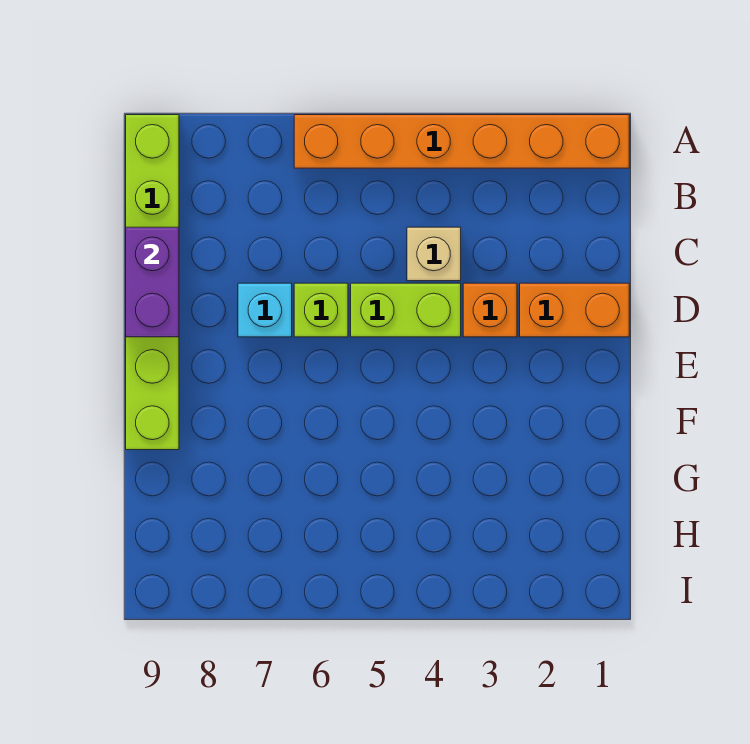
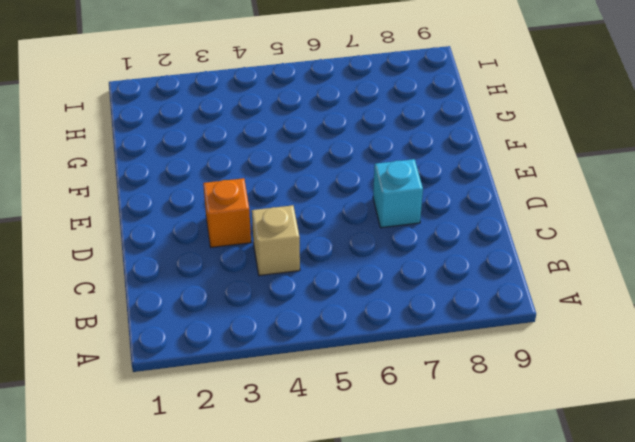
none -> orange brick A1:A6 level 1
none -> lime brick A9:F9 level 1

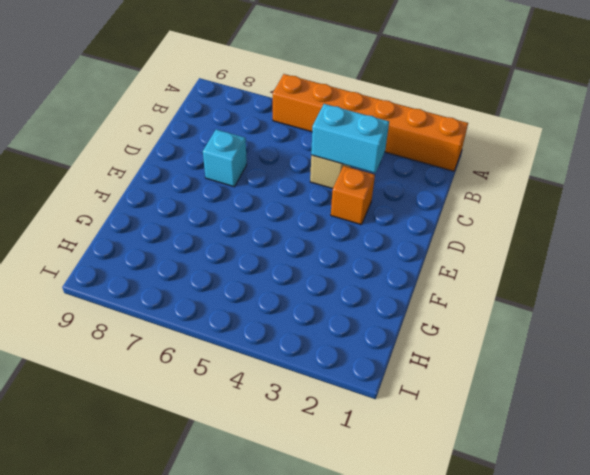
cyan brick C3:C4 level 2 -> none
none -> lime brick A9:F9 level 1
none -> orange brick D1:D2 level 1

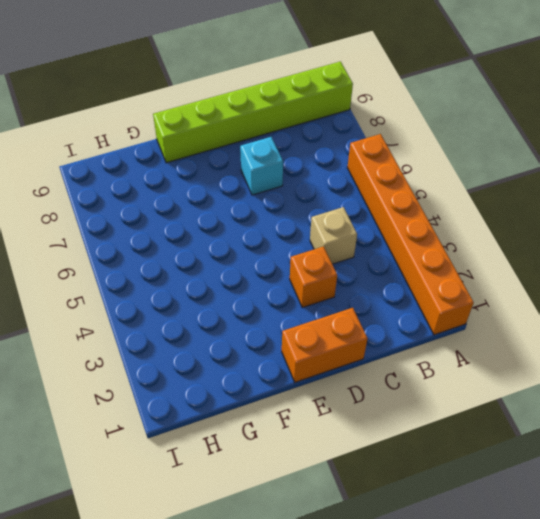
orange brick D1:E1 level 1 -> orange brick D1:D2 level 1
none -> lime brick D4:D5 level 1
none -> lime brick D6 level 1

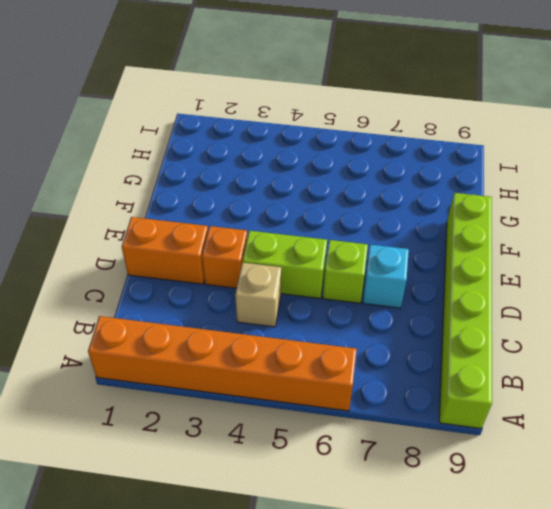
none -> purple brick C9:D9 level 2

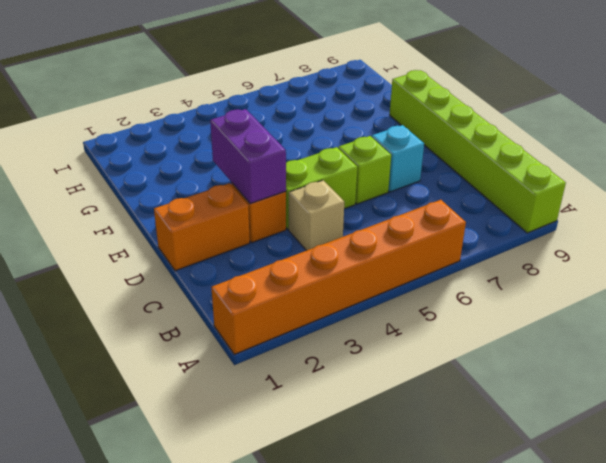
purple brick D3:E3 level 2 -> purple brick C9:D9 level 2

